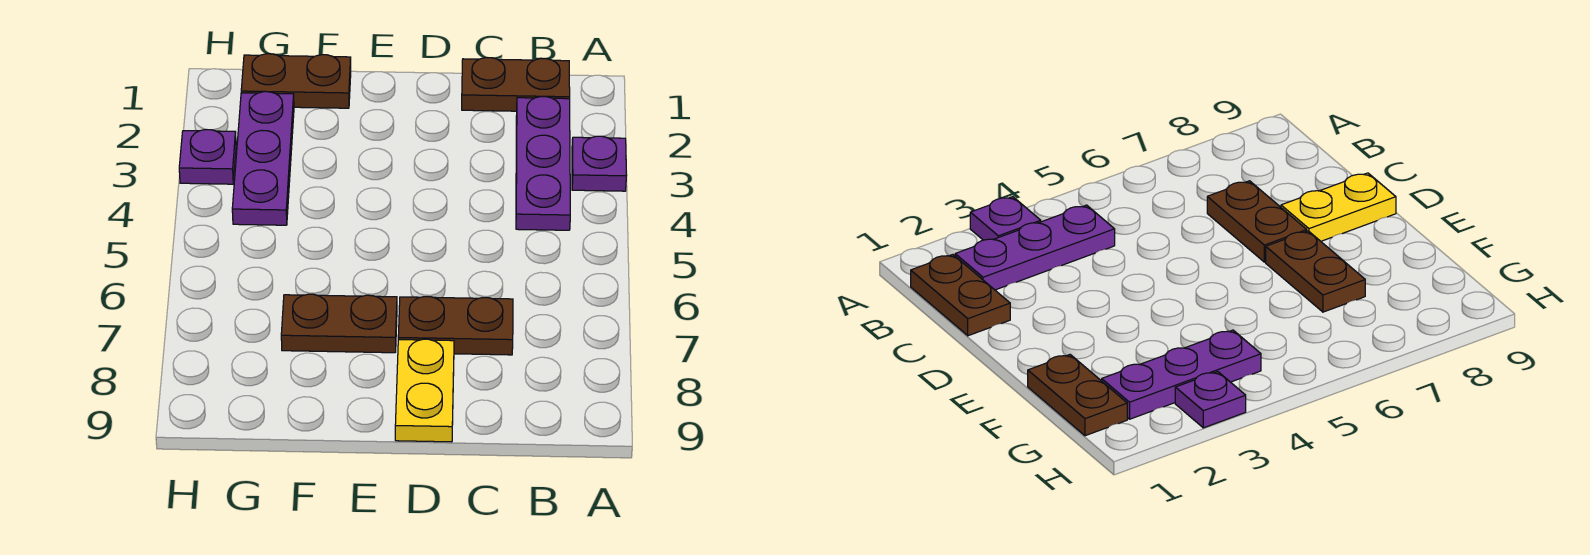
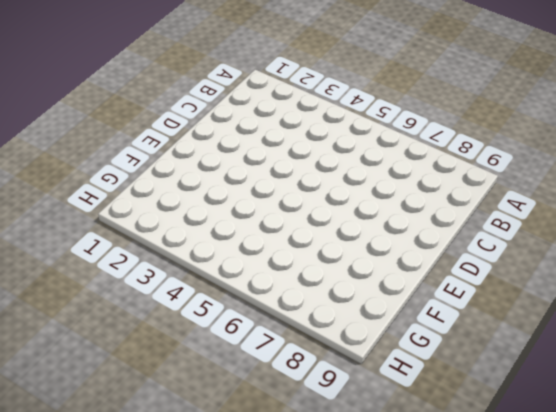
none -> purple plate A3 level 1
none -> brown plate B1:C1 level 1

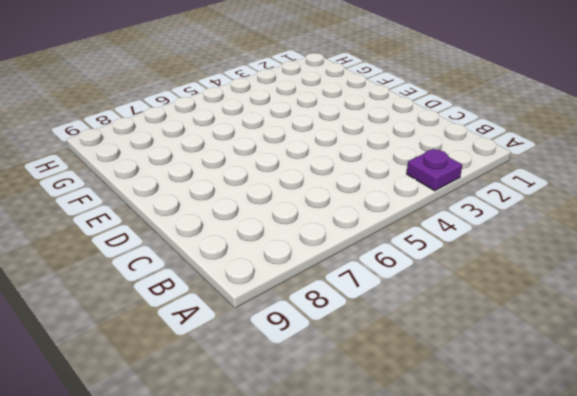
none -> brown plate B1:C1 level 1
none -> purple plate B2:B4 level 1

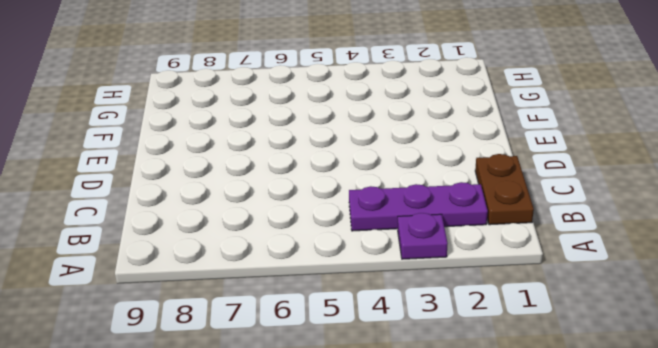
none -> brown plate C7:D7 level 1
none -> yellow plate D8:D9 level 1

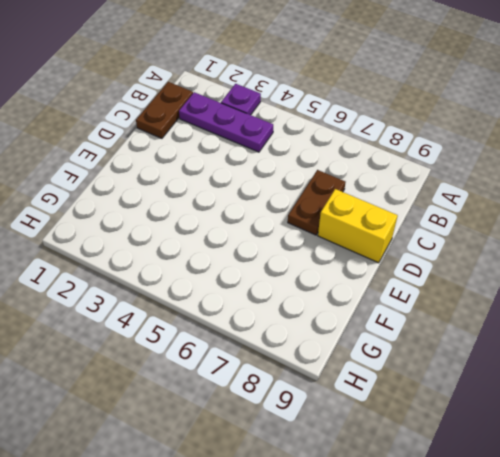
yellow brick D8:D9 level 1 -> yellow plate D8:D9 level 1
none -> brown plate E7:F7 level 1
none -> brown plate F1:G1 level 1

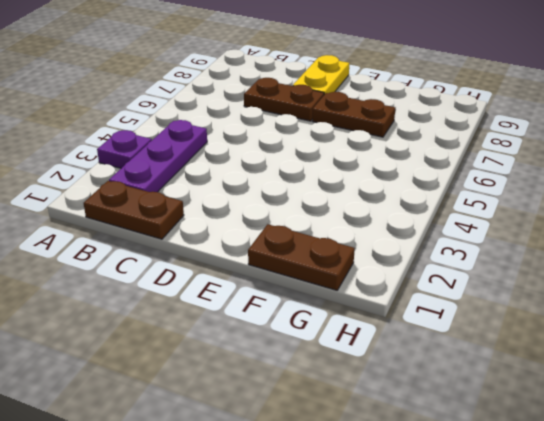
none -> purple plate G2:G4 level 1
none -> purple plate H3 level 1

